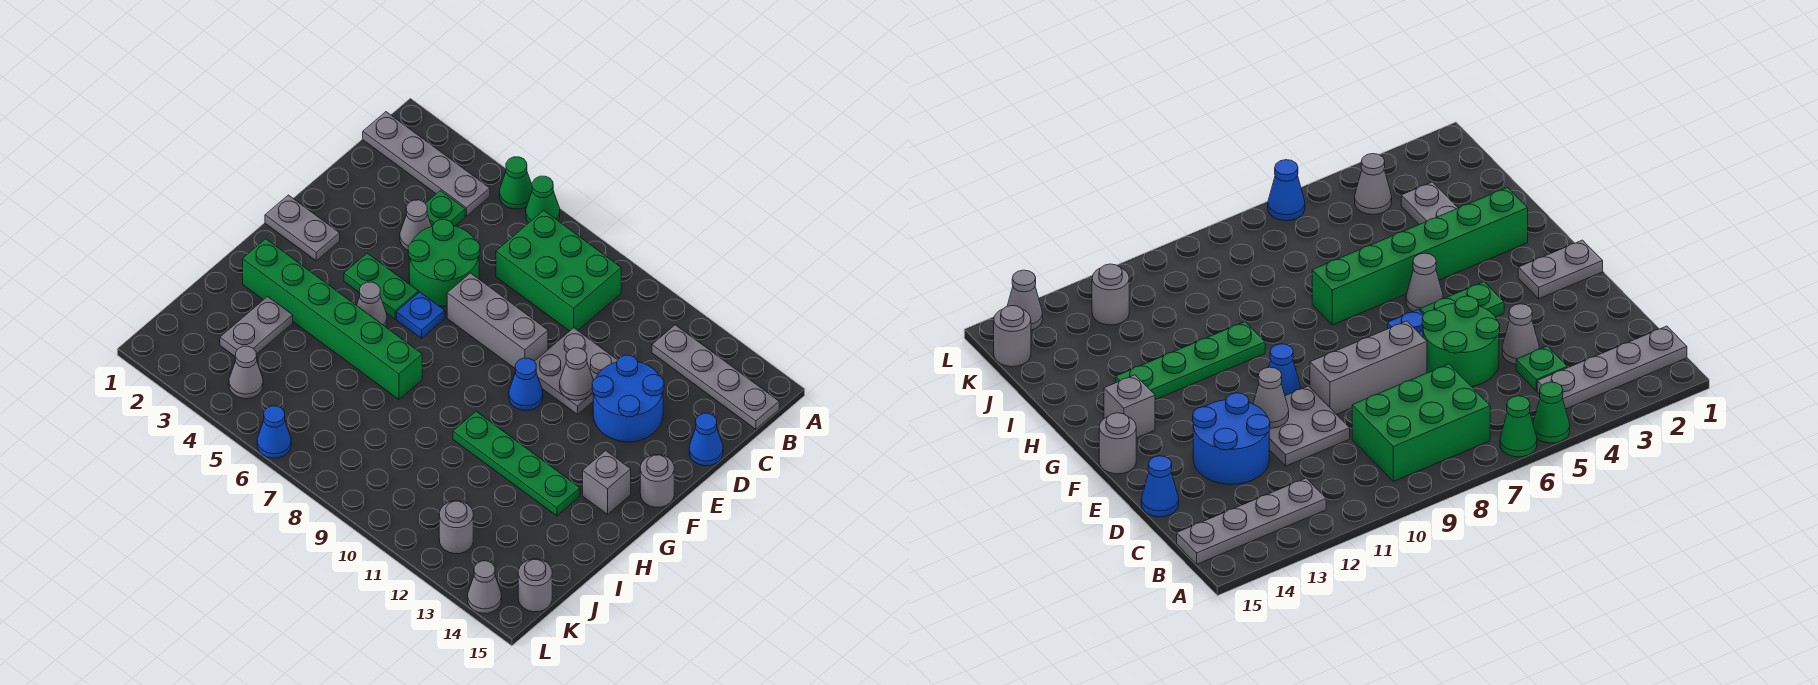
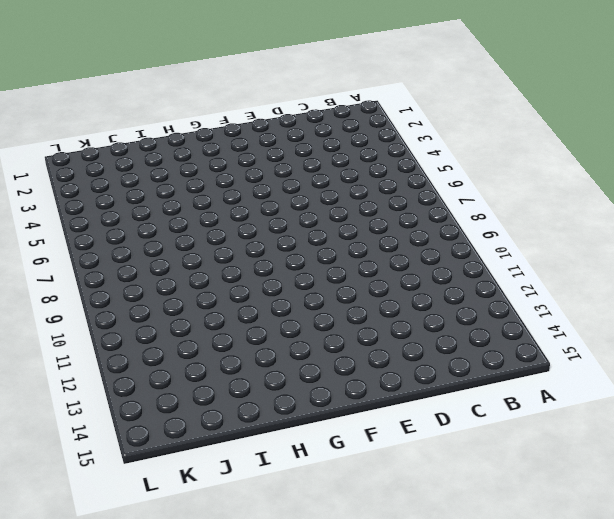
none -> green cone A5 level 1
none -> green cone A6 level 1
none -> grey plate B1:B4 level 1

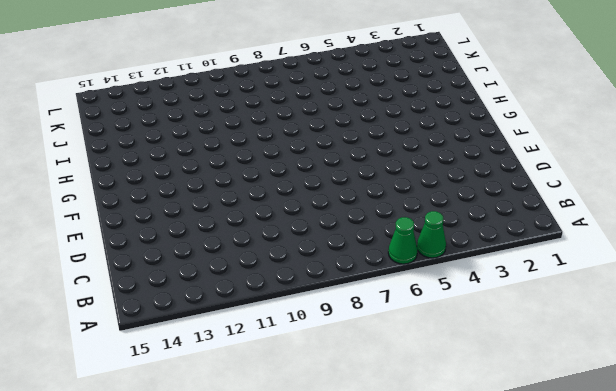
none -> grey plate B1:B4 level 1
none -> green brick B7:C9 level 1
none -> grey plate B12:B15 level 1

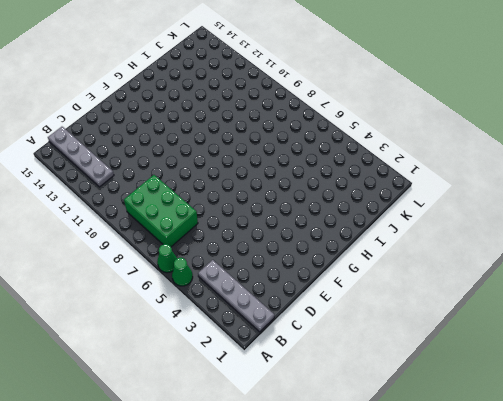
none -> green plate C4 level 1
none -> grey cone D4 level 1
none -> green round brick D5:E6 level 1

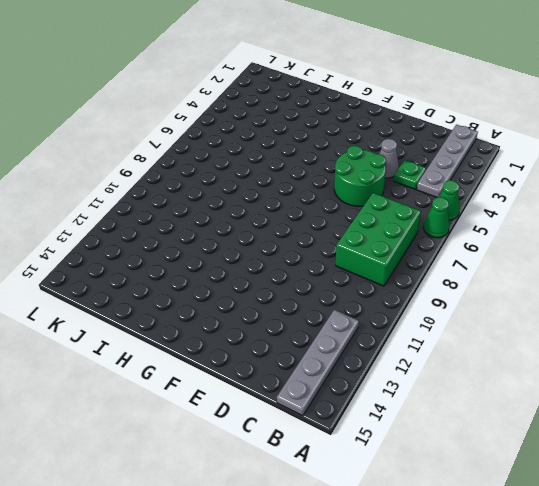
none -> grey plate D10:E11 level 1
none -> blue round brick D12:E13 level 1
none -> blue cone D15 level 1

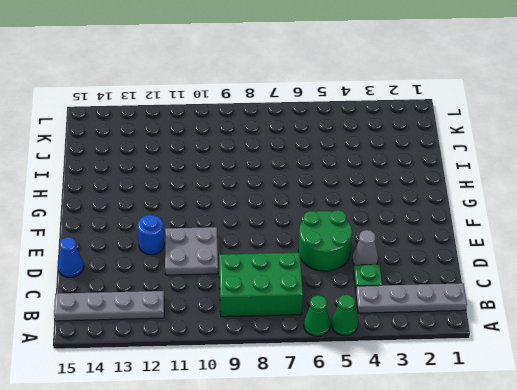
blue round brick E12 level 1 -> blue round brick D12:E13 level 1
none -> grey brick E7:E9 level 1
none -> grey plate F1:F2 level 1
none -> green plate F4:F5 level 1

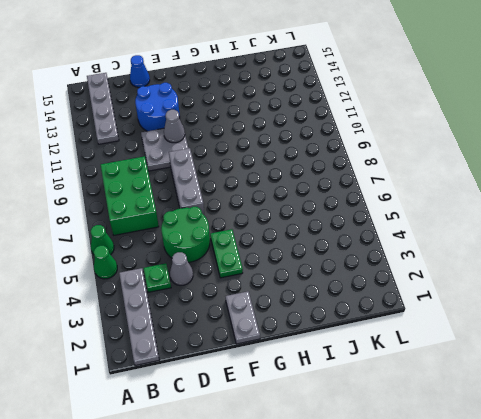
none -> blue plate F6 level 1
none -> blue cone F10 level 1
none -> grey round brick F15 level 1

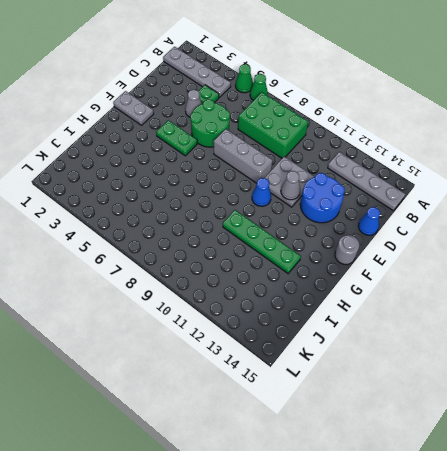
none -> blue plate F6 level 1
none -> grey cone G5 level 1
none -> grey brick G14 level 1

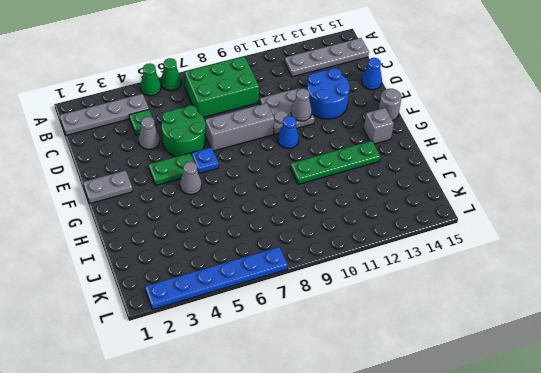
blue plate L2:L7 level 1 -> blue cone L6 level 1
none -> green brick H2:H7 level 1
none -> grey plate I3:J3 level 1
none -> grey cone K4 level 1

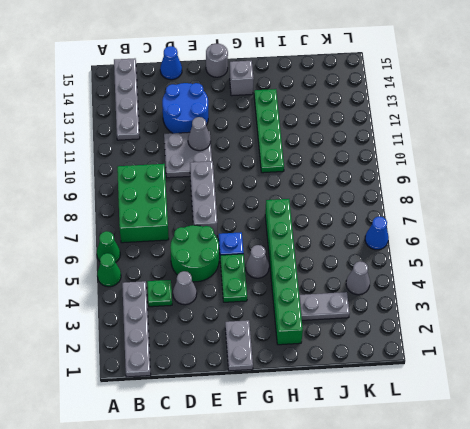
none -> blue cone F10 level 1
none -> grey round brick K12 level 1
none -> grey round brick K15 level 1

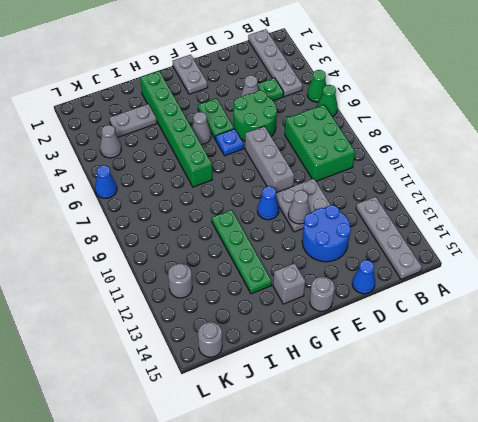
none -> grey cone L14 level 1

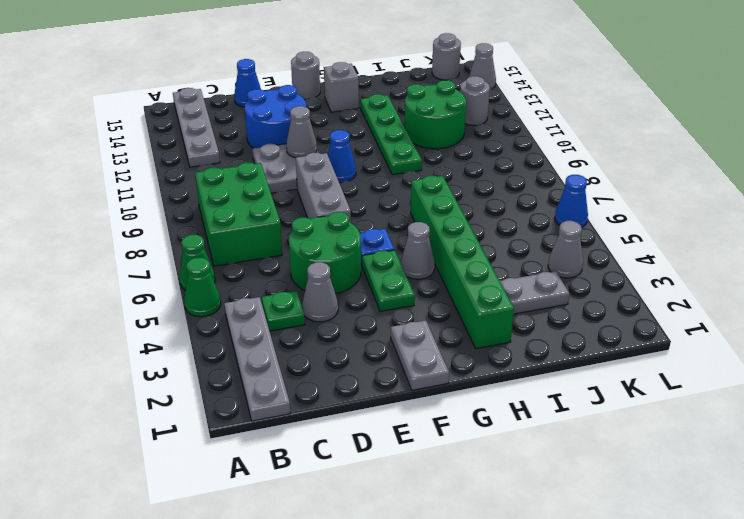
green round brick I11:J12 level 1 -> none

